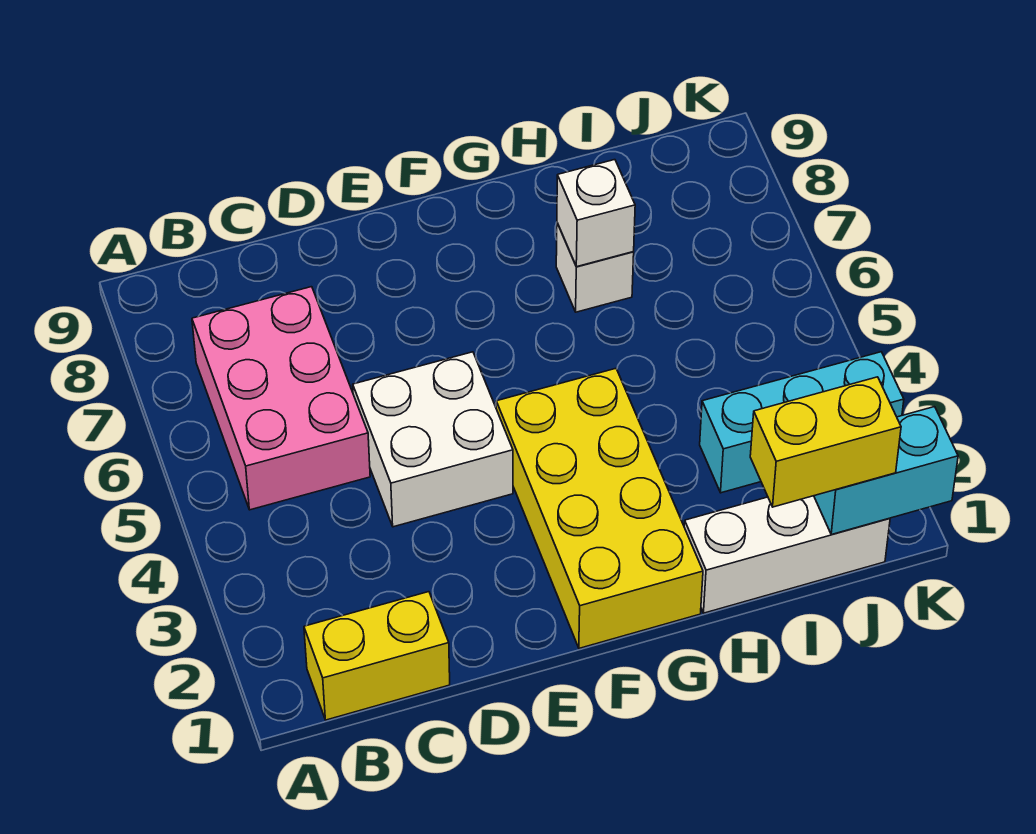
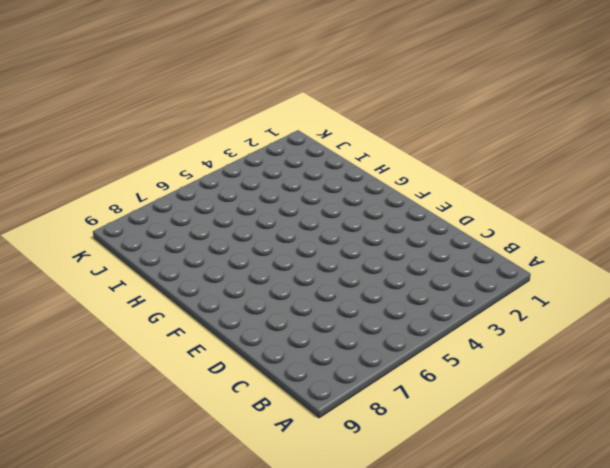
none -> yellow brick B1:C1 level 1
none -> pink brick B5:C7 level 1

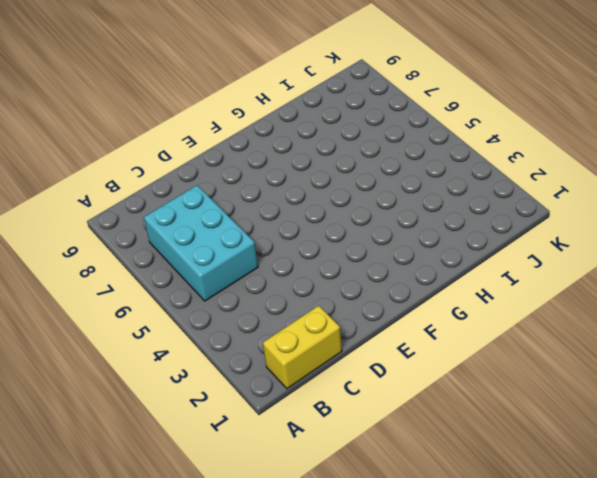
cyan brick B5:C7 level 1 -> pink brick B5:C7 level 1
none -> white brick D4:E5 level 1
none -> yellow brick F1:G4 level 1

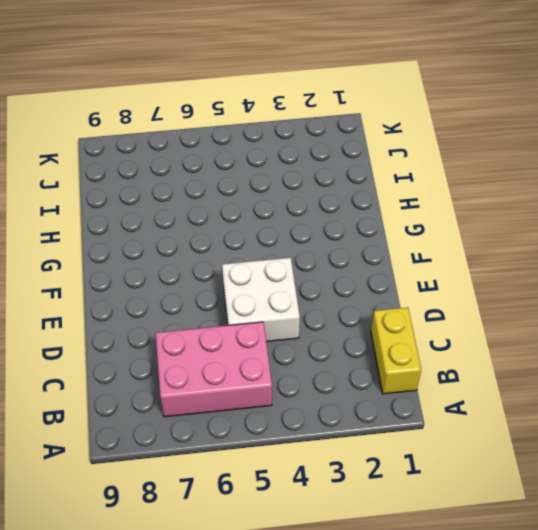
none -> yellow brick F1:G4 level 1
none -> white brick H1:J1 level 1

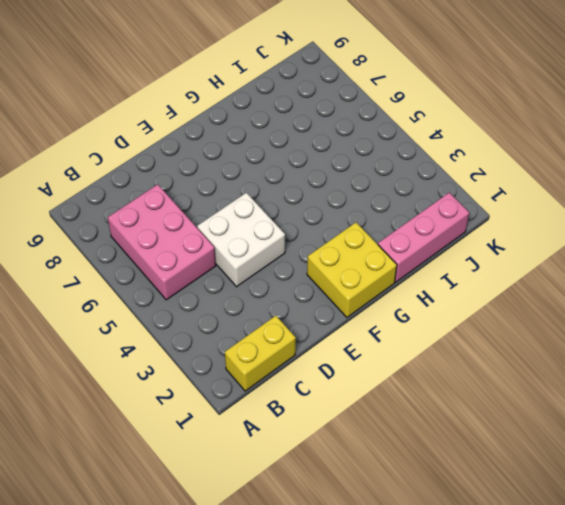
yellow brick F1:G2 level 1 -> yellow brick F1:G4 level 1
pink brick H1:J1 level 1 -> white brick H1:J1 level 1
none -> white brick H7 level 1
none -> cyan brick I3:K3 level 1

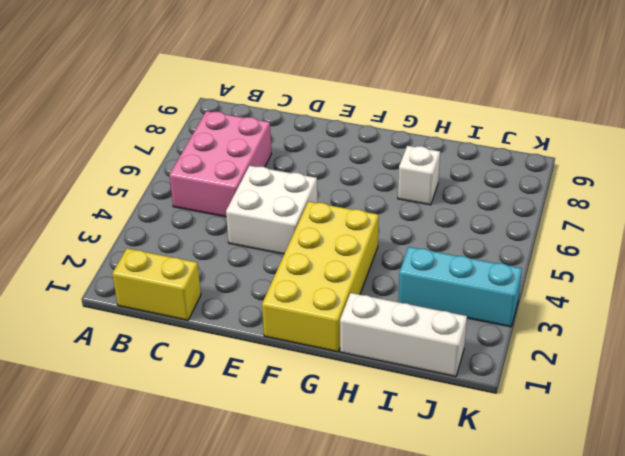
none -> white brick H7 level 2
none -> cyan brick J1:K1 level 2

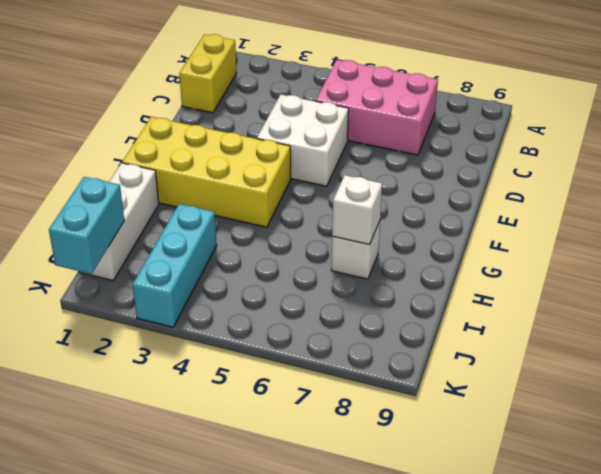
none -> yellow brick I1:J1 level 3

